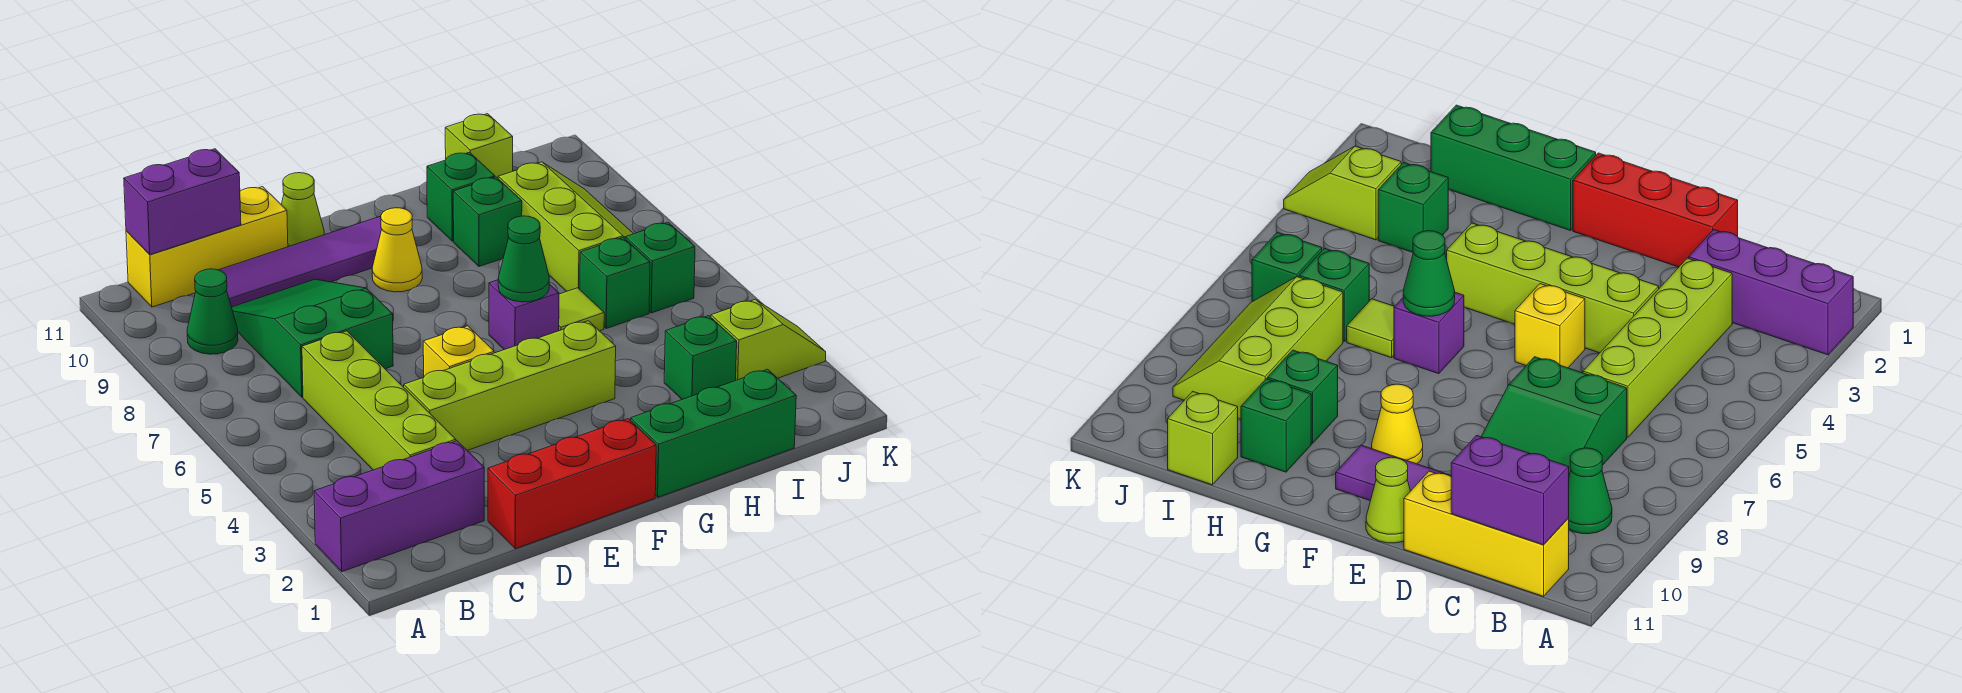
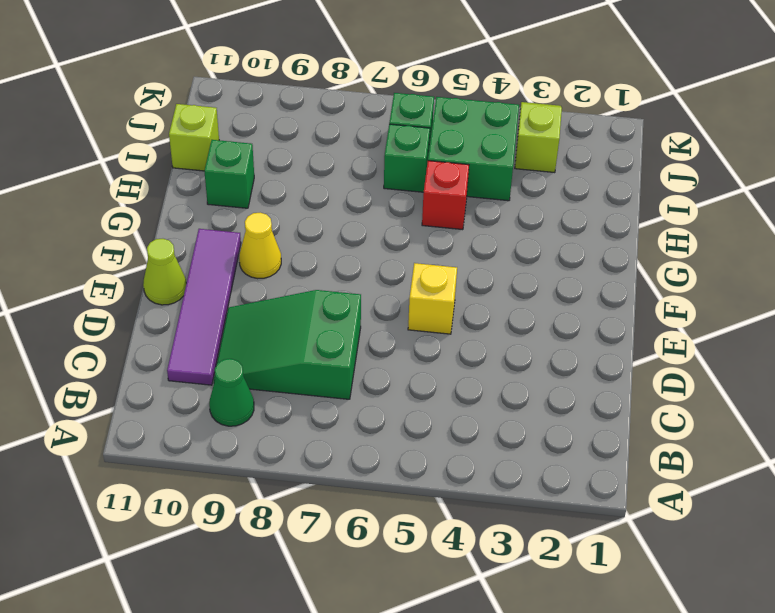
red brick H5 level 1 -> none
green brick I4:J5 level 1 -> none
none -> purple brick A2:C2 level 1
none -> yellow brick B11:D11 level 1
none -> lime brick C3:C6 level 1

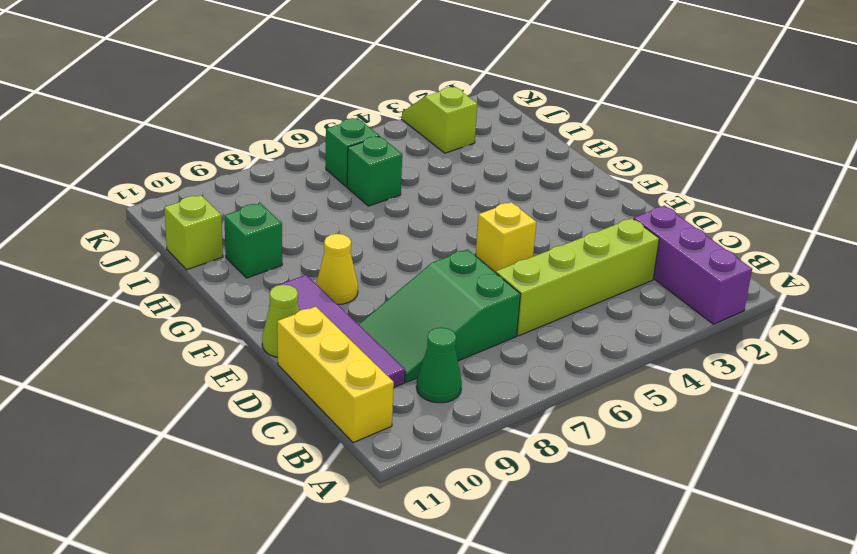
none -> red brick D1:F1 level 1
none -> lime brick D4:G4 level 1
none -> green brick G1:I1 level 1

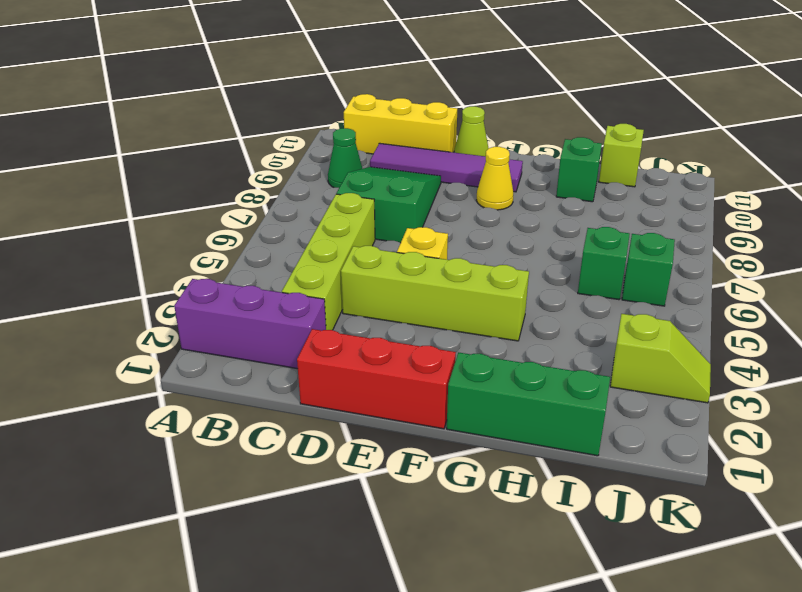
none -> purple brick G6 level 1
none -> lime tile H6 level 1
none -> green brick H9 level 1

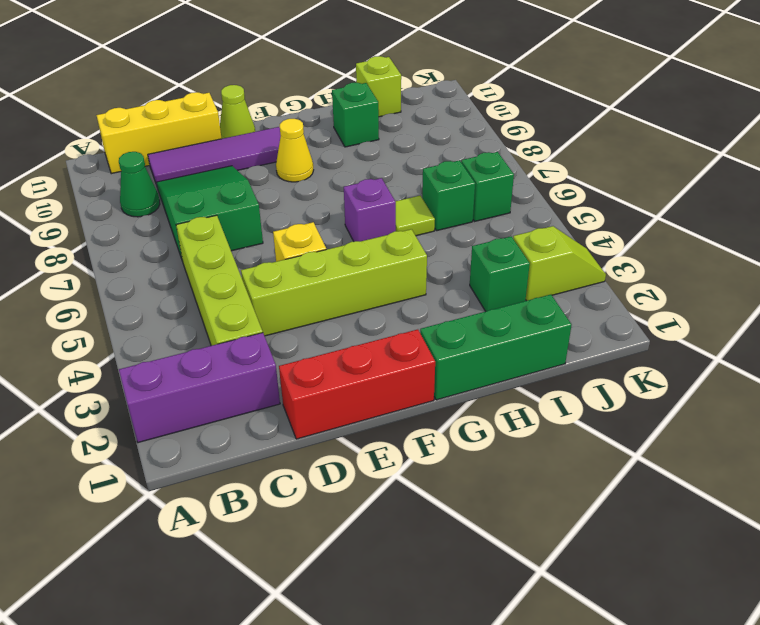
none -> green brick H9 level 1
none -> lime slope I7:J9 level 1 top I
none -> purple brick B11:C11 level 2

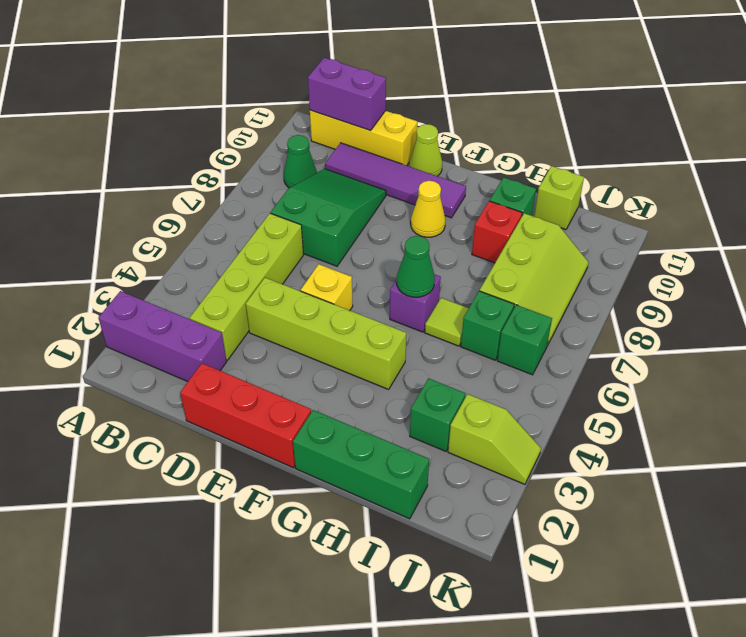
red brick H9 level 1 -> green brick H9 level 1

